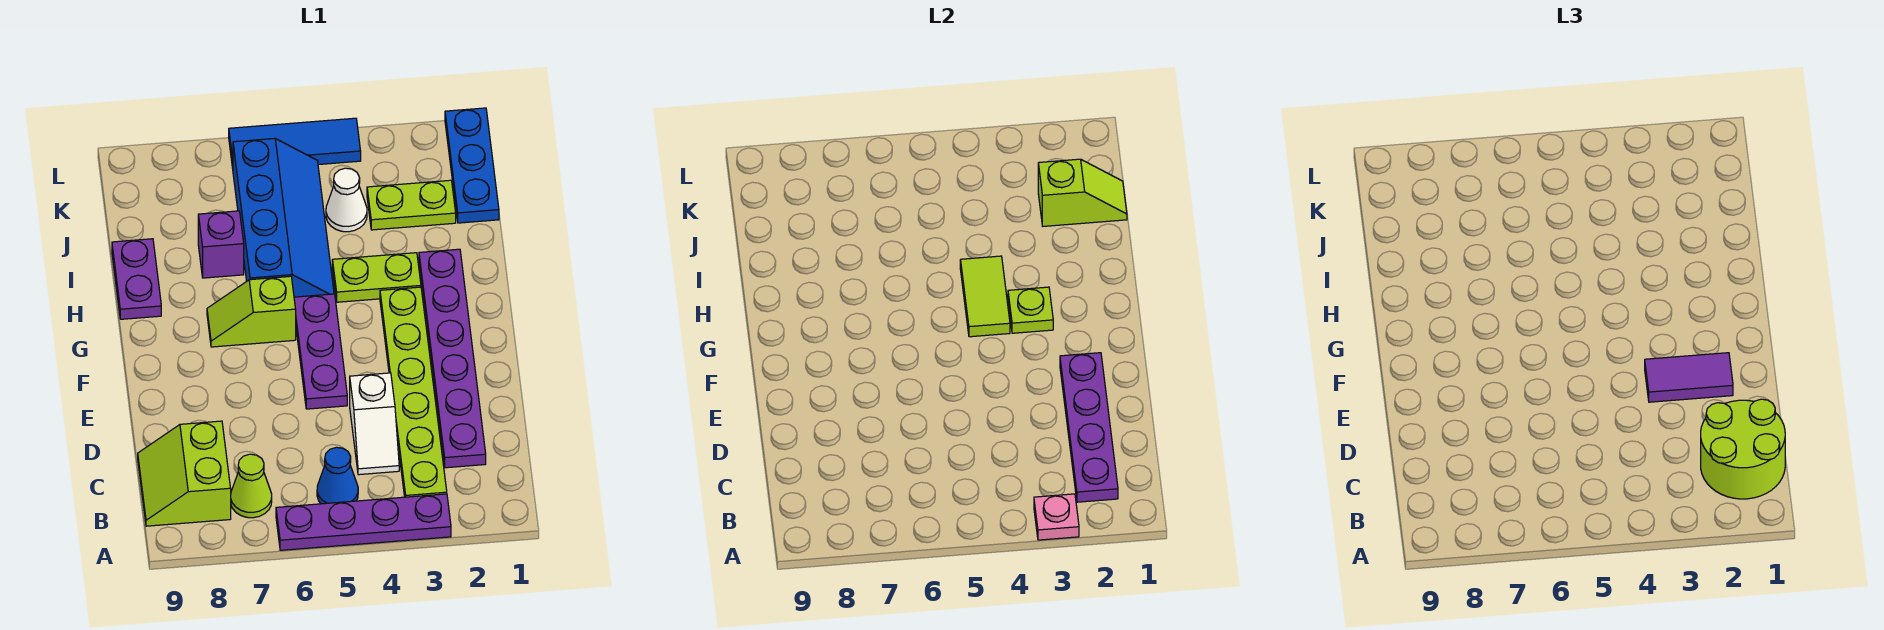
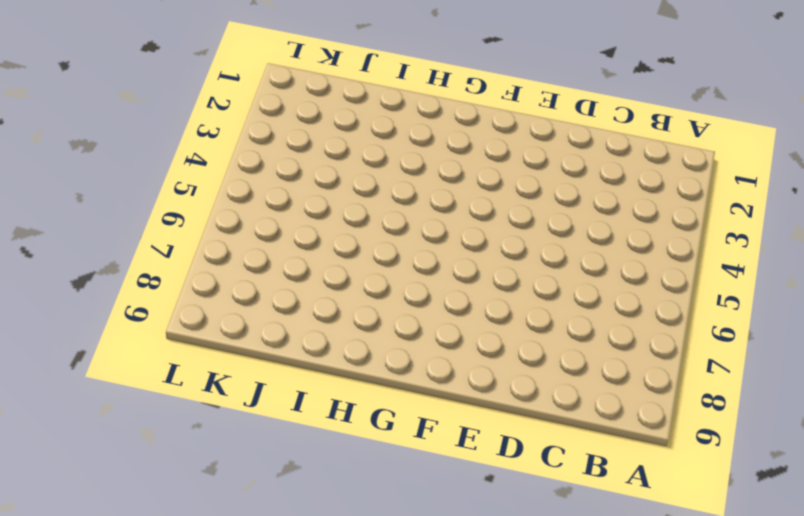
none -> purple plate A3:A6 level 1
none -> lime plate B3:G3 level 1
none -> blue cone B5 level 1

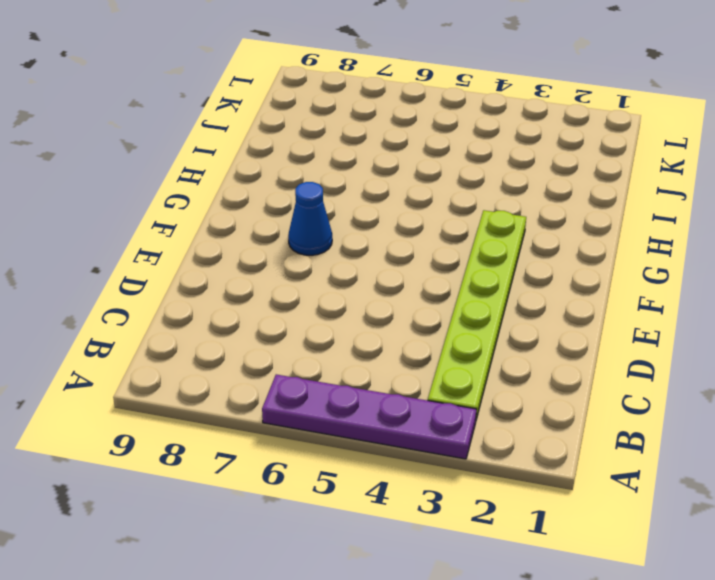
blue cone F7 level 1 -> blue cone B5 level 1
none -> lime cone B7 level 1
none -> lime slope B8:C9 level 1 top 8
none -> purple plate C2:H2 level 1

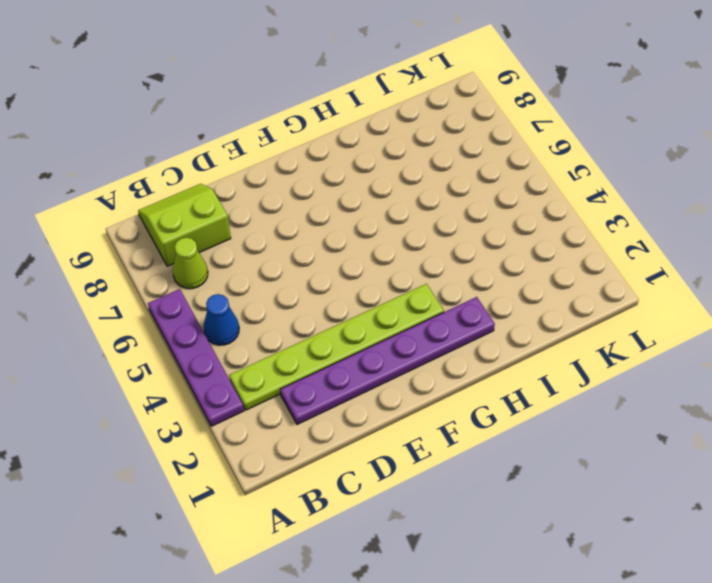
none -> white slope C4:D4 level 1 top D
none -> purple plate E5:G5 level 1
none -> lime slope G6:G7 level 1 top 6

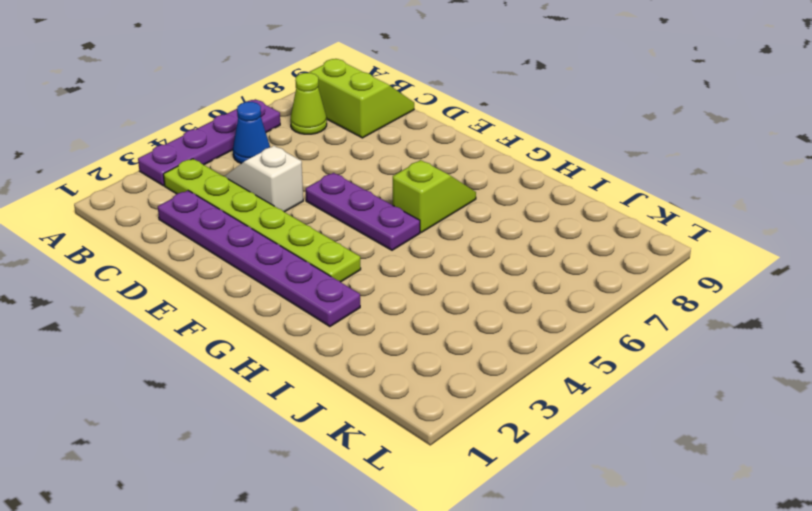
none -> lime plate H3:H4 level 1
none -> blue slope H5:K6 level 1 top 6
none -> purple plate H9:I9 level 1

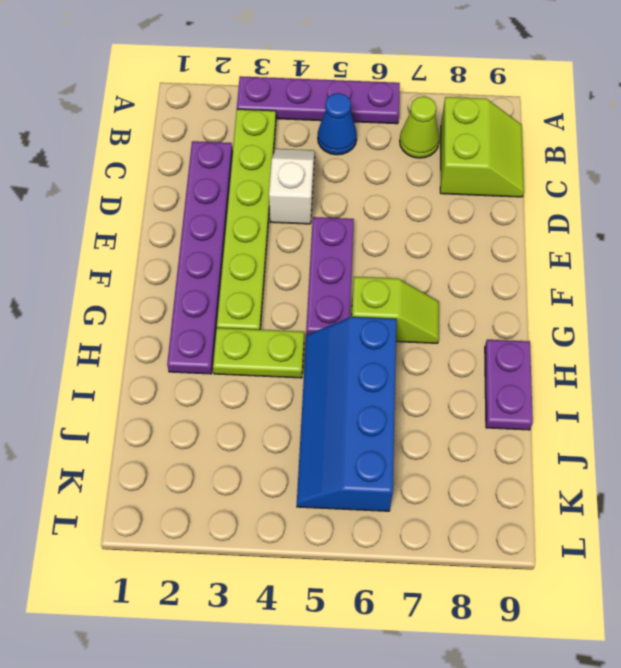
none -> purple brick I7 level 1
none -> blue plate J1:L1 level 1
none -> lime plate J2:J3 level 1

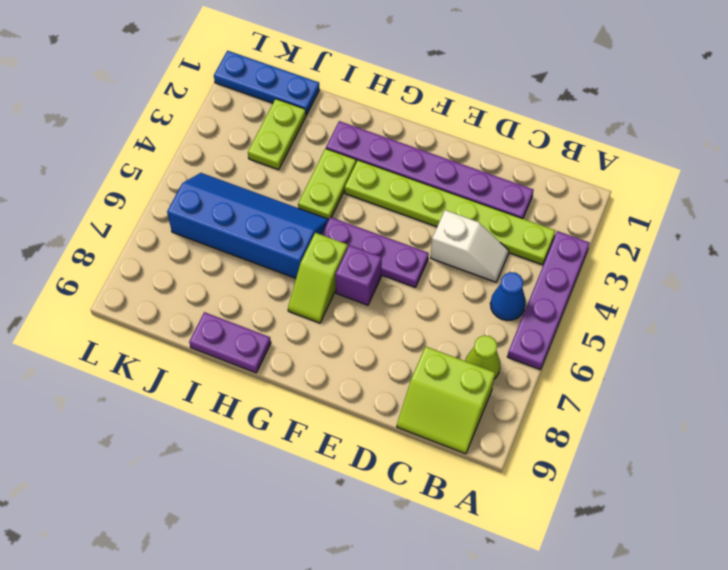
purple brick F6 level 1 -> purple brick I7 level 1
none -> white cone J4 level 1
none -> blue tile L4:L6 level 1
none -> pink plate A3 level 2

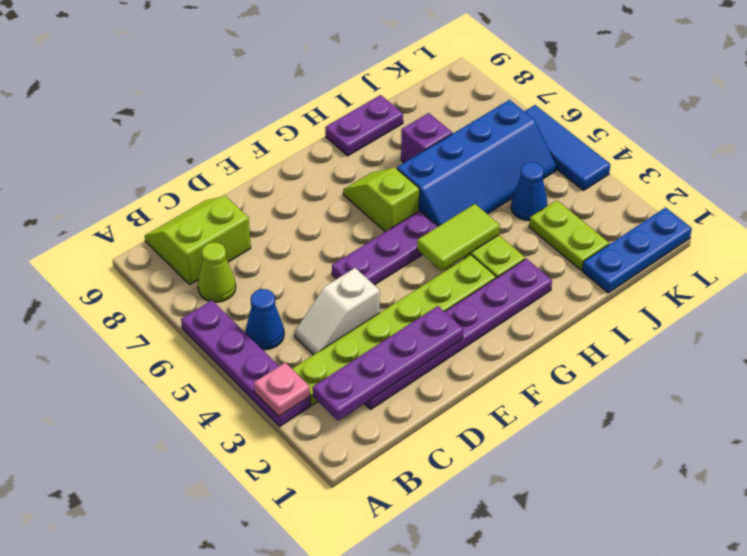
blue cone J4 level 1 -> white cone J4 level 1
none -> lime plate G3 level 2
none -> lime slope J1:J2 level 2 top 2
none -> lime round brick B1:C2 level 3

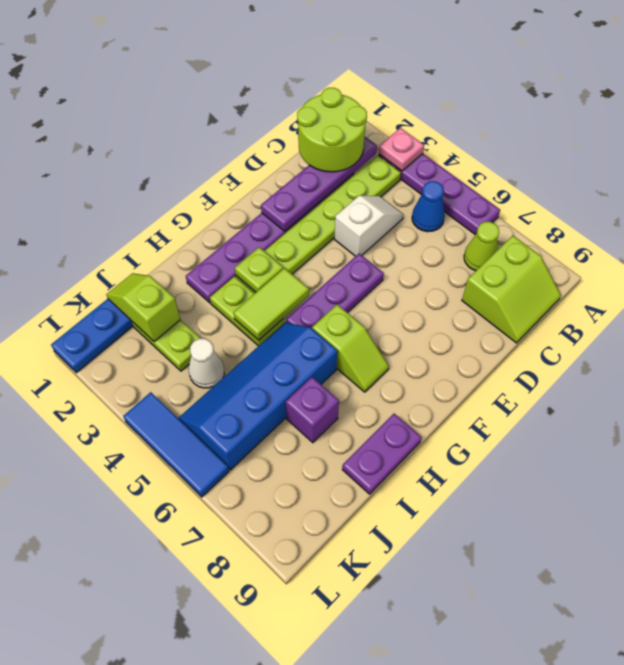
none -> purple tile E2:E3 level 3

